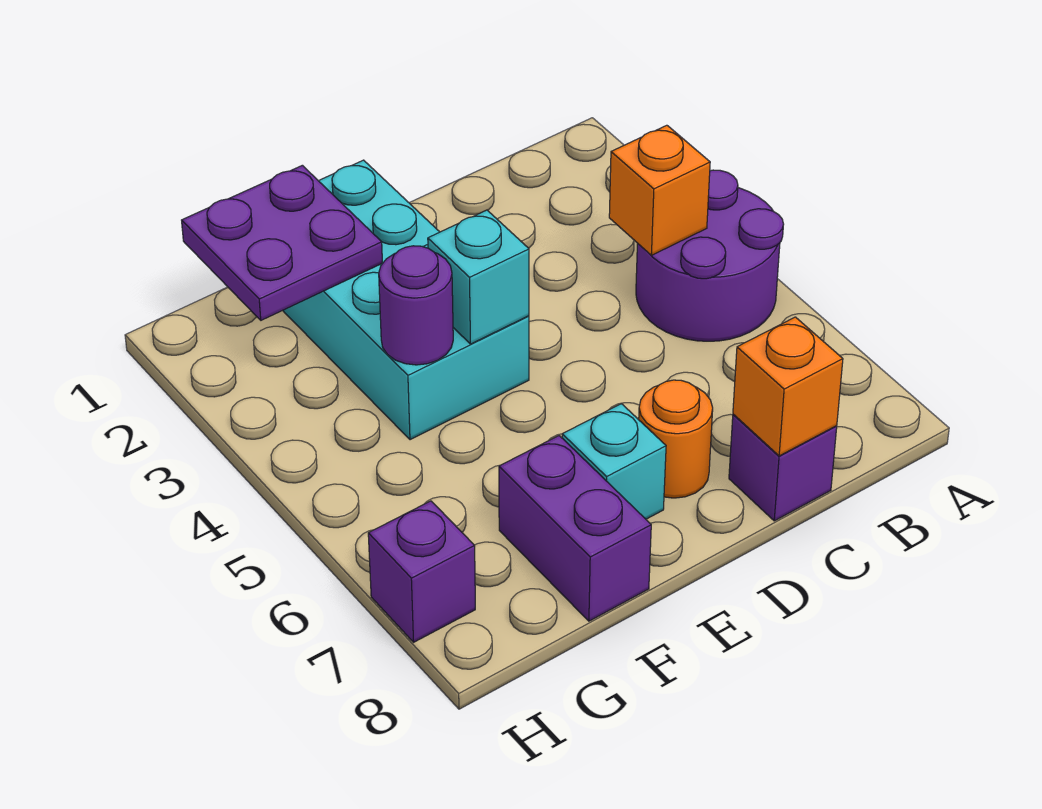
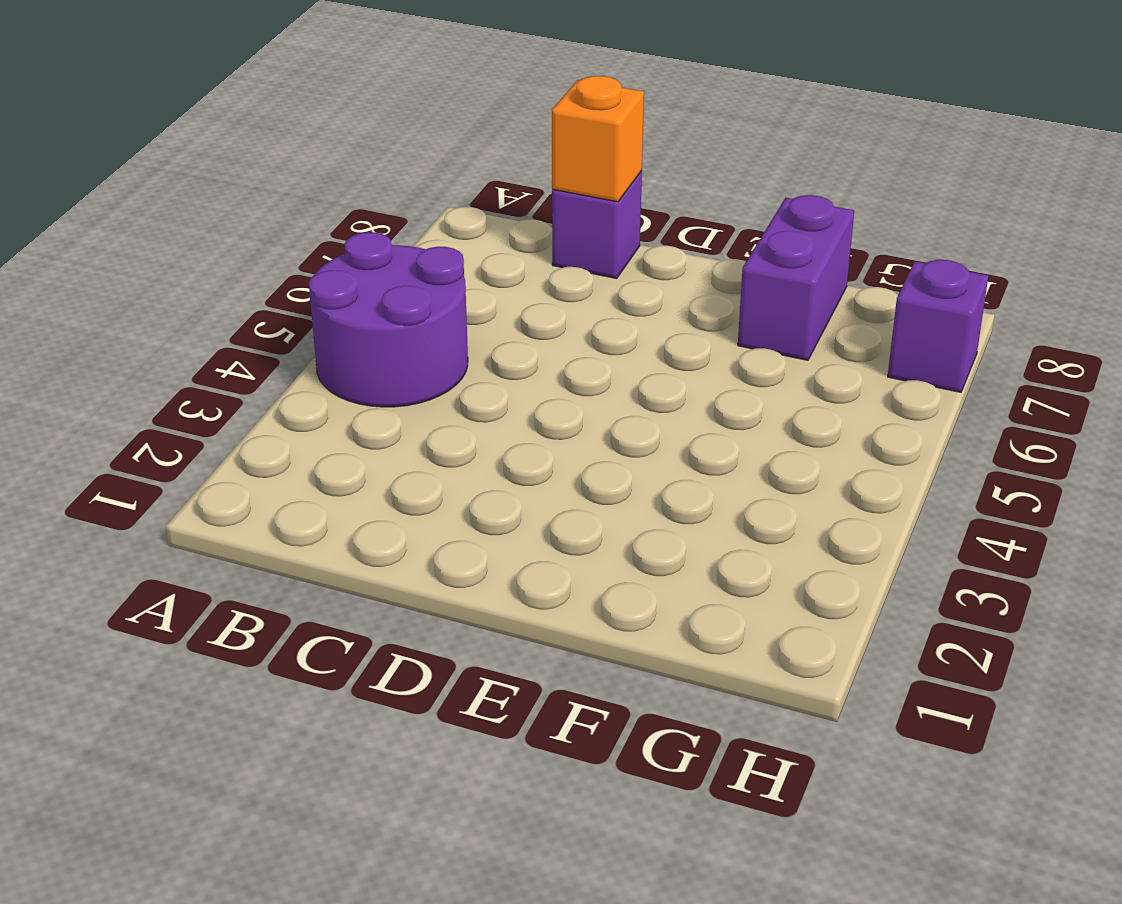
none -> orange round brick D7 level 1
none -> cyan brick E1:F4 level 1
none -> cyan brick E7 level 1

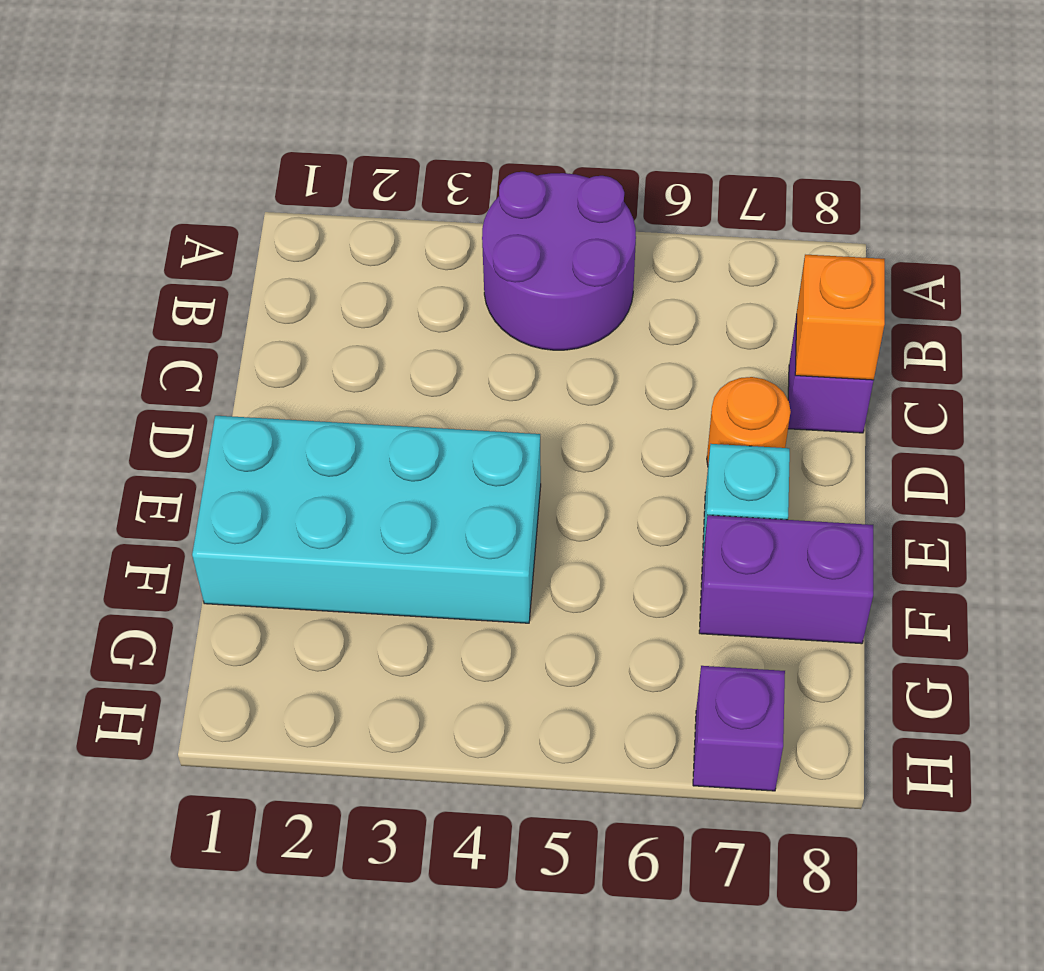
none -> orange brick B4 level 2
none -> cyan brick E4 level 2
none -> purple plate F1:G2 level 2

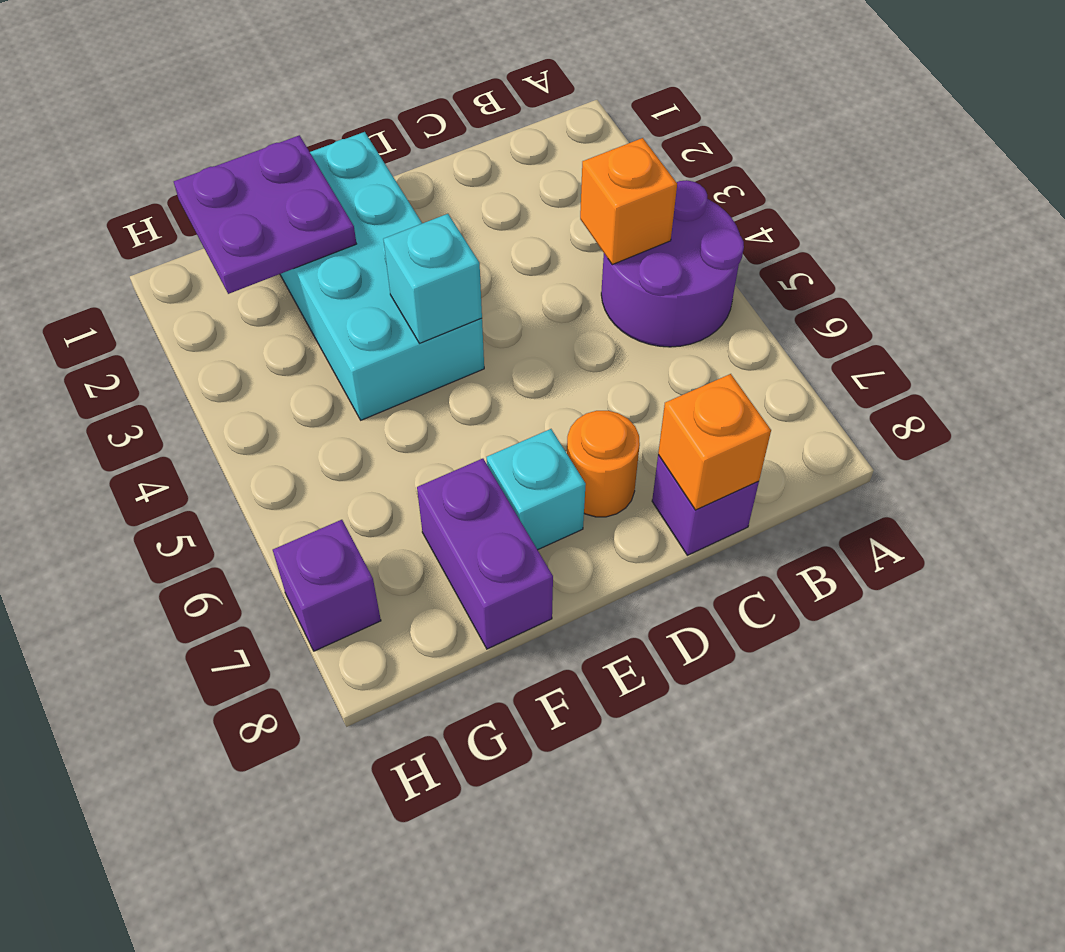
none -> purple round brick F4 level 2

